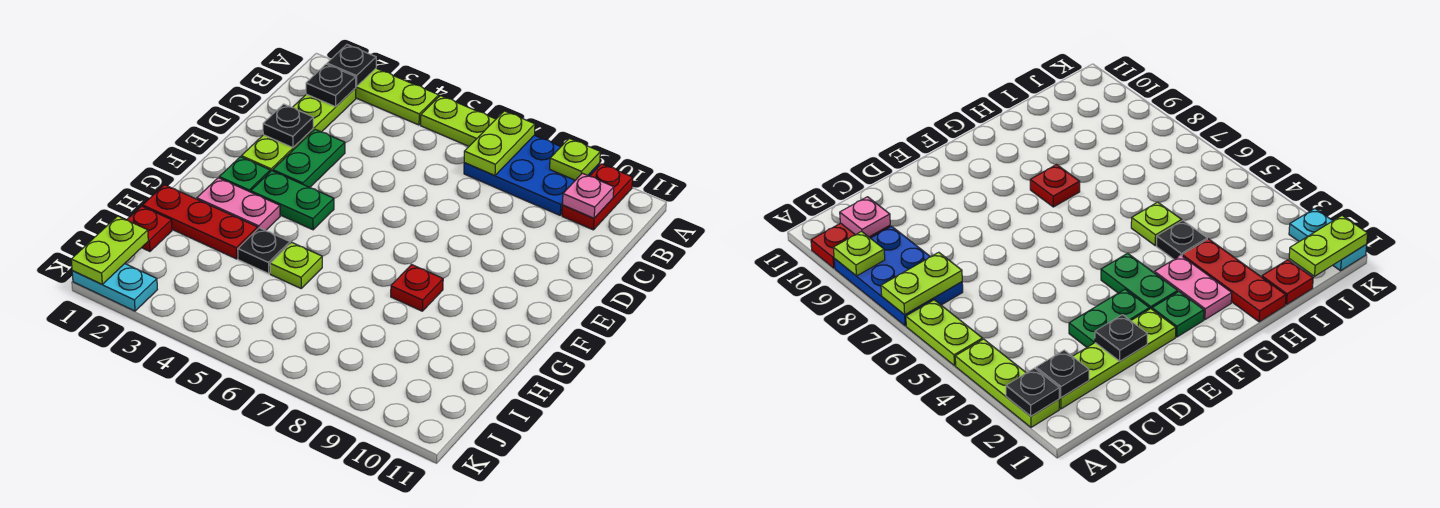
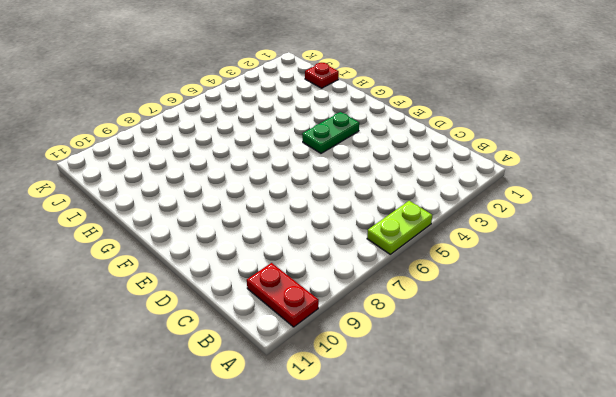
none -> lime plate A2:A4 level 1
none -> blue plate A7:B9 level 1
none -> lime plate B2:E2 level 1

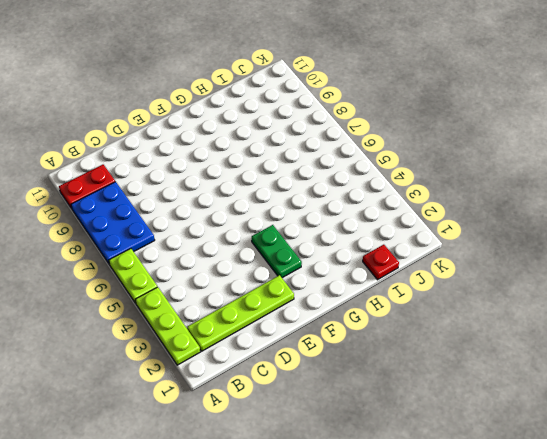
none -> green plate D3:E3 level 1
none -> green plate F2 level 1
none -> pink plate G2:G3 level 1

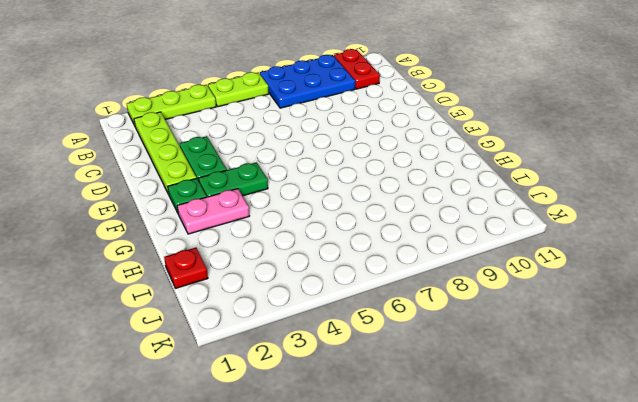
none -> red plate G8 level 1
none -> red plate H1:H3 level 1
none -> black plate H4 level 1

